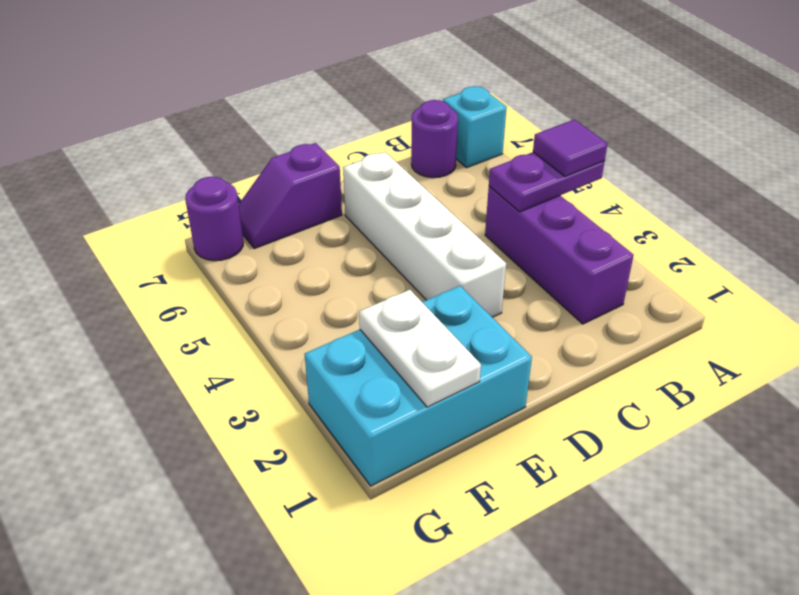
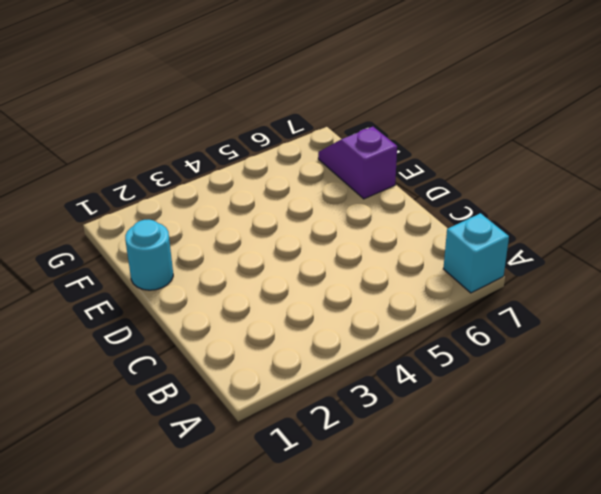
cyan round brick E1 level 1 -> cyan brick E1:G2 level 1
none -> purple brick B2:B4 level 1
none -> purple round brick B7 level 1

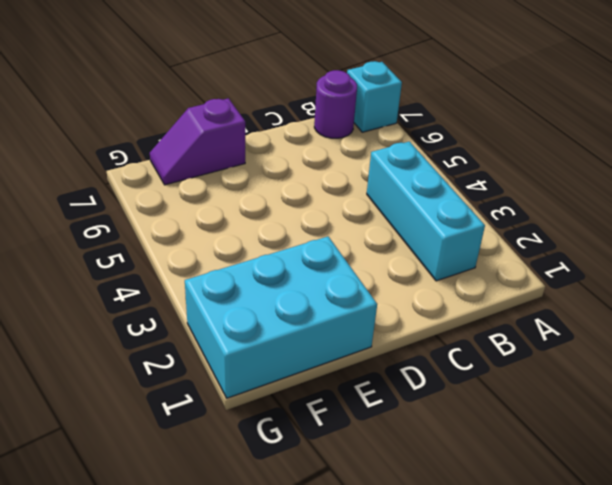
cyan brick B2:B4 level 1 -> purple brick B2:B4 level 1
none -> white brick D3:D6 level 1
none -> purple round brick G7 level 1

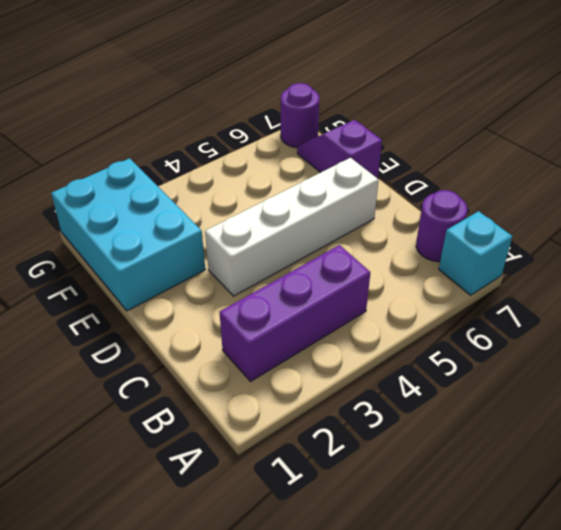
none -> purple plate A4:B4 level 2
none -> white plate F1:F2 level 2

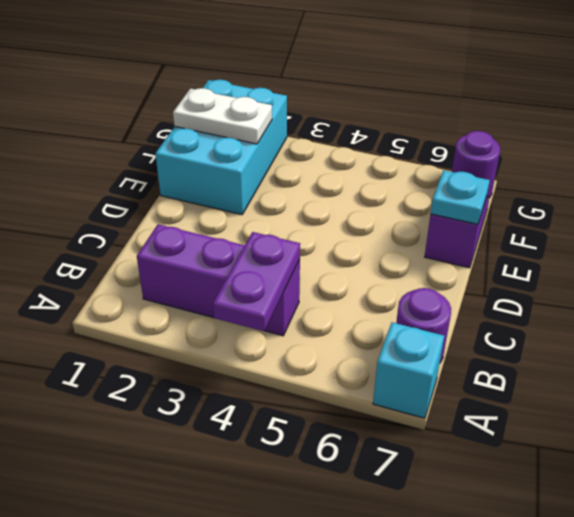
cyan plate E7 level 2 -> none
none -> white brick D3:D6 level 1
none -> purple tile A4 level 3

